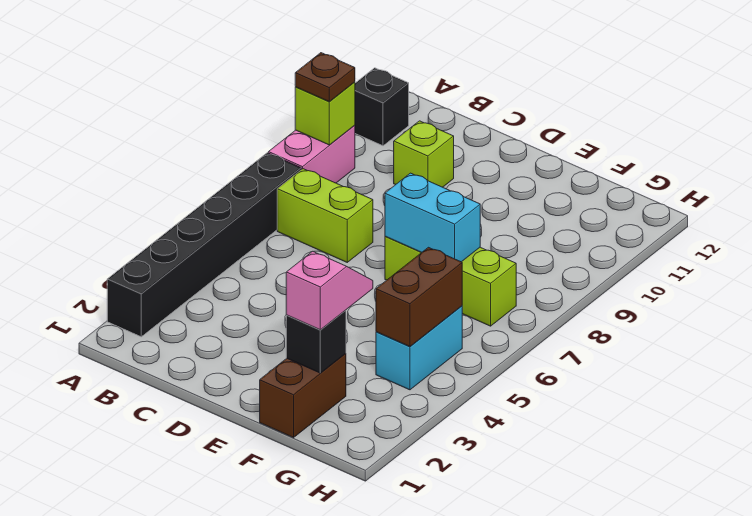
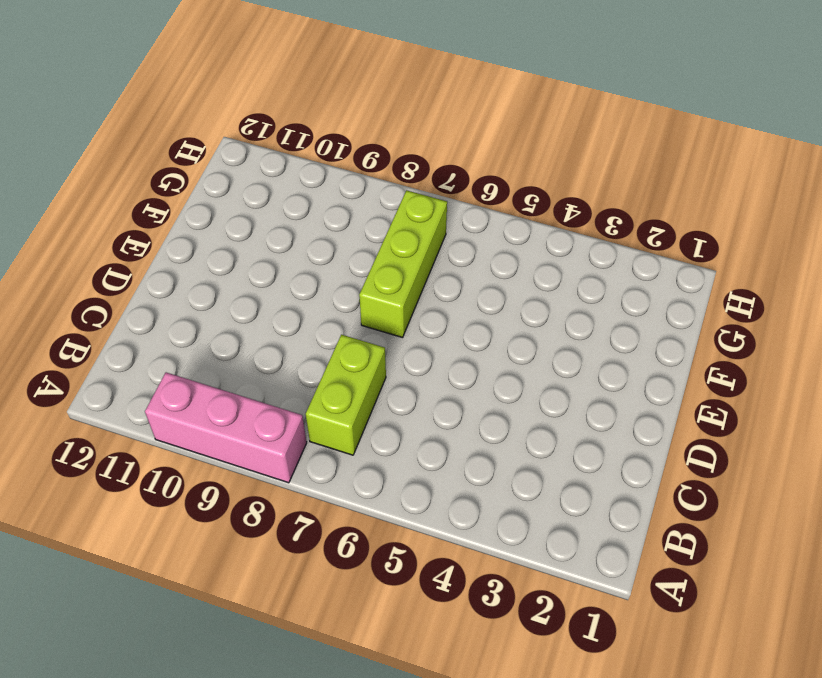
pink brick A8:A10 level 1 -> pink brick A8:A9 level 1
none -> black brick A2:A7 level 1
none -> black brick A11 level 1
none -> lime brick C10 level 1

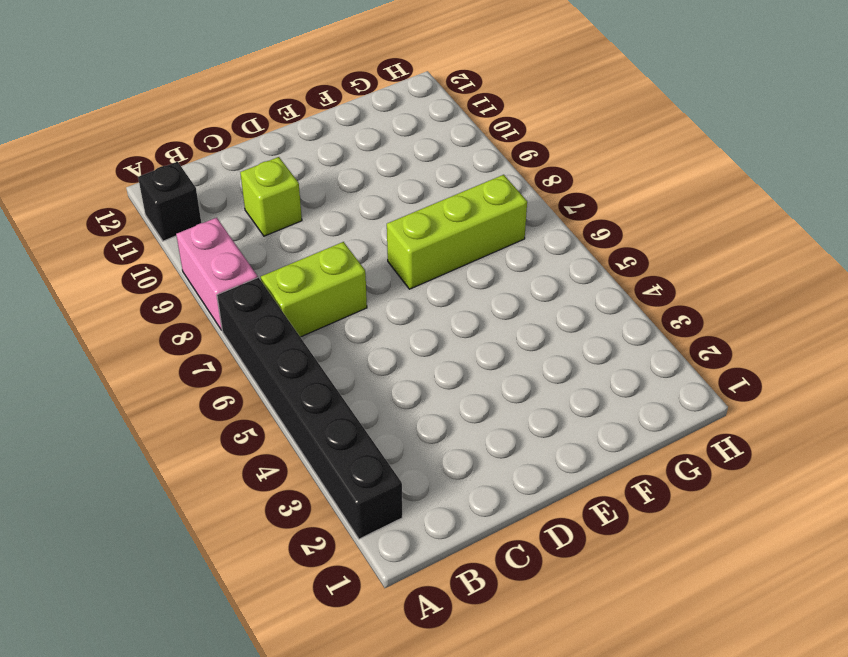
none -> brown brick F1:F2 level 1
none -> cyan brick G4:G5 level 1
none -> lime brick A9 level 2

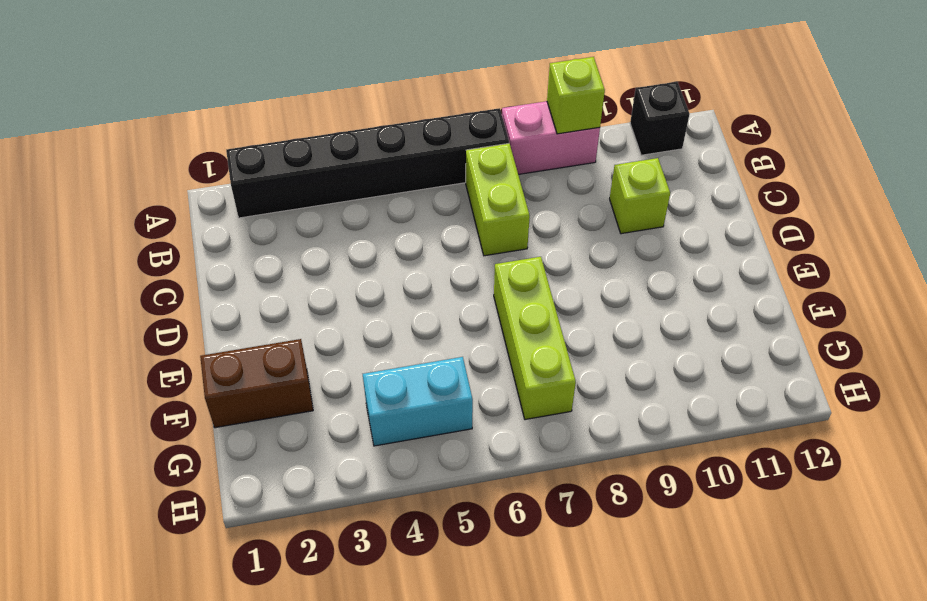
none -> cyan brick E7:F7 level 2
none -> black brick F2 level 2
none -> brown brick G4:G5 level 2

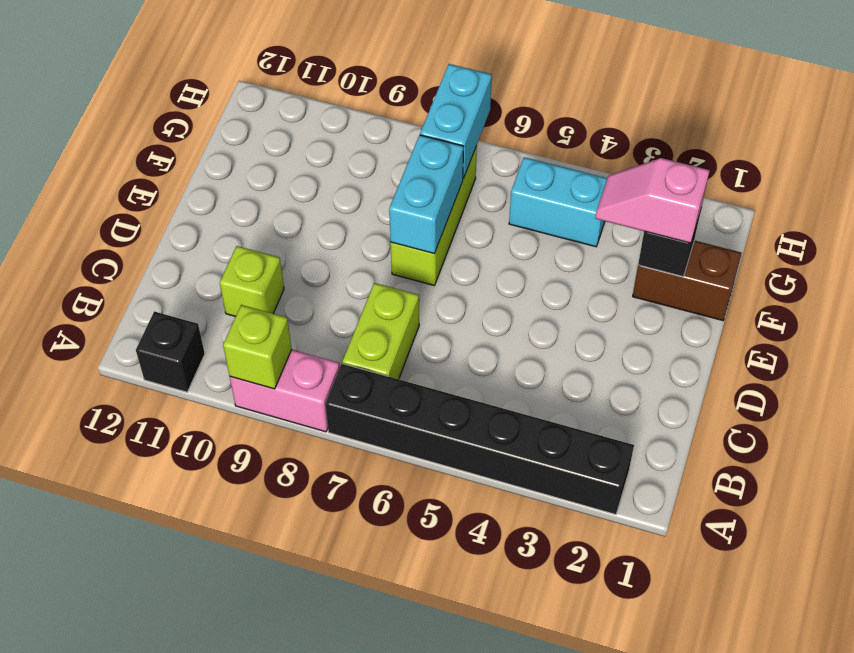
cyan brick G7:H7 level 2 -> none
none -> brown brick G4:G5 level 2
none -> brown plate A9 level 3

